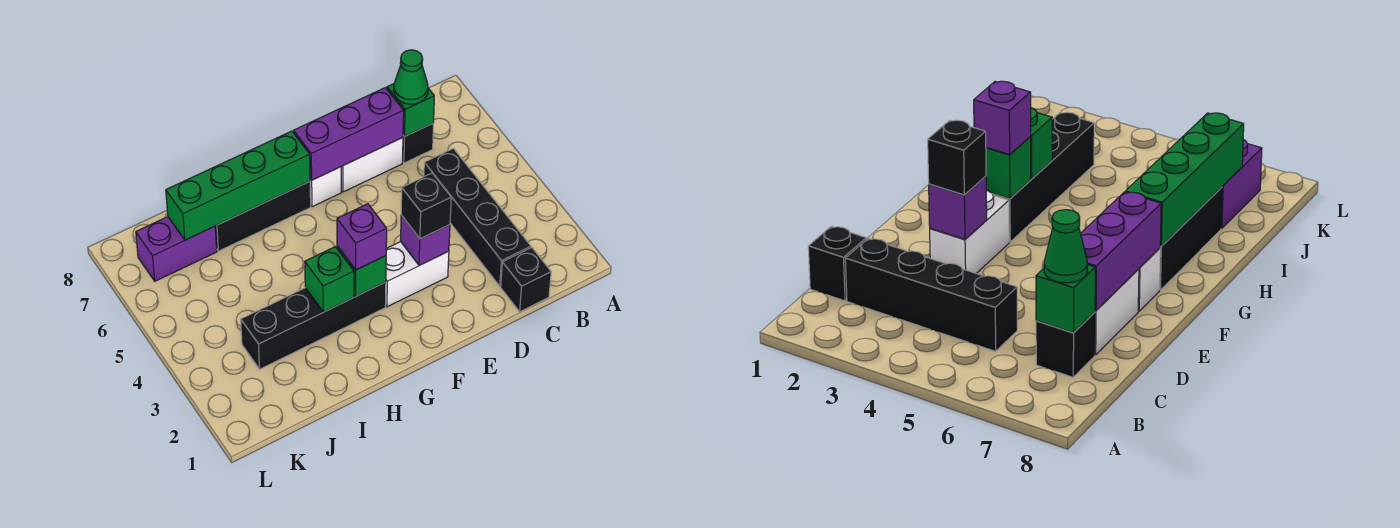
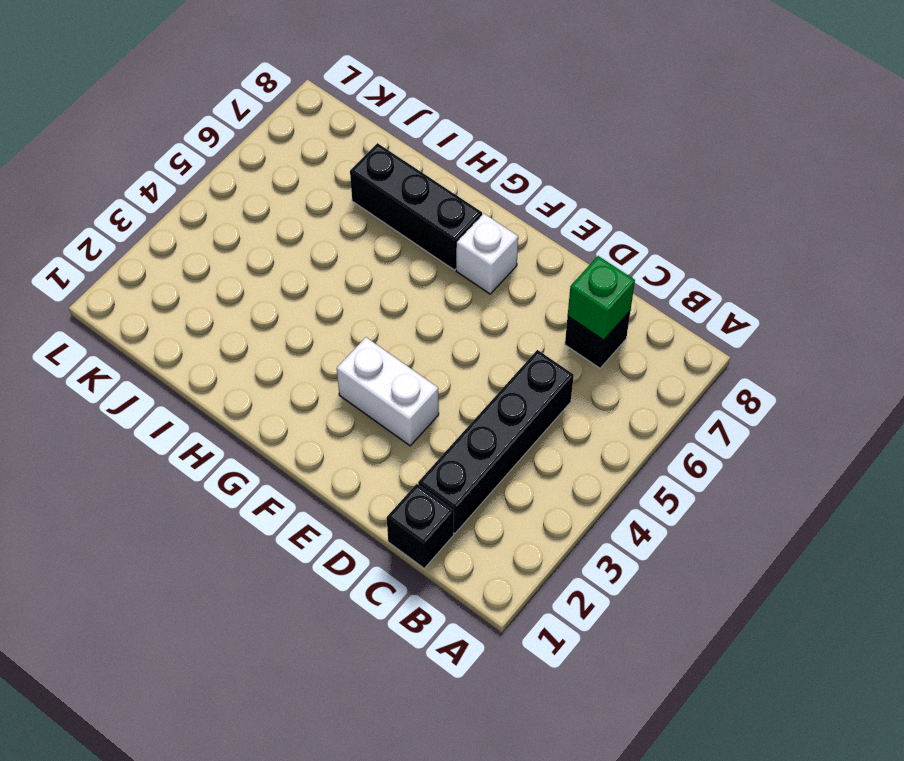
none -> white brick D7:E7 level 1
none -> black brick G3:J3 level 1
none -> purple brick J7:K7 level 1

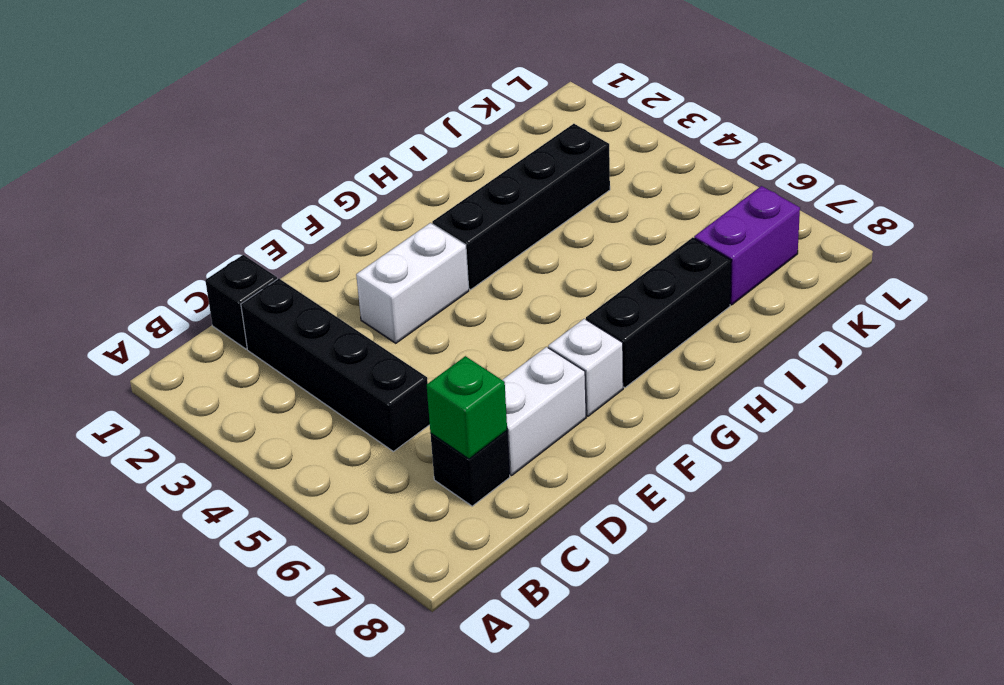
none -> purple brick D7:F7 level 2
none -> purple brick E3 level 2
none -> green brick G3 level 2

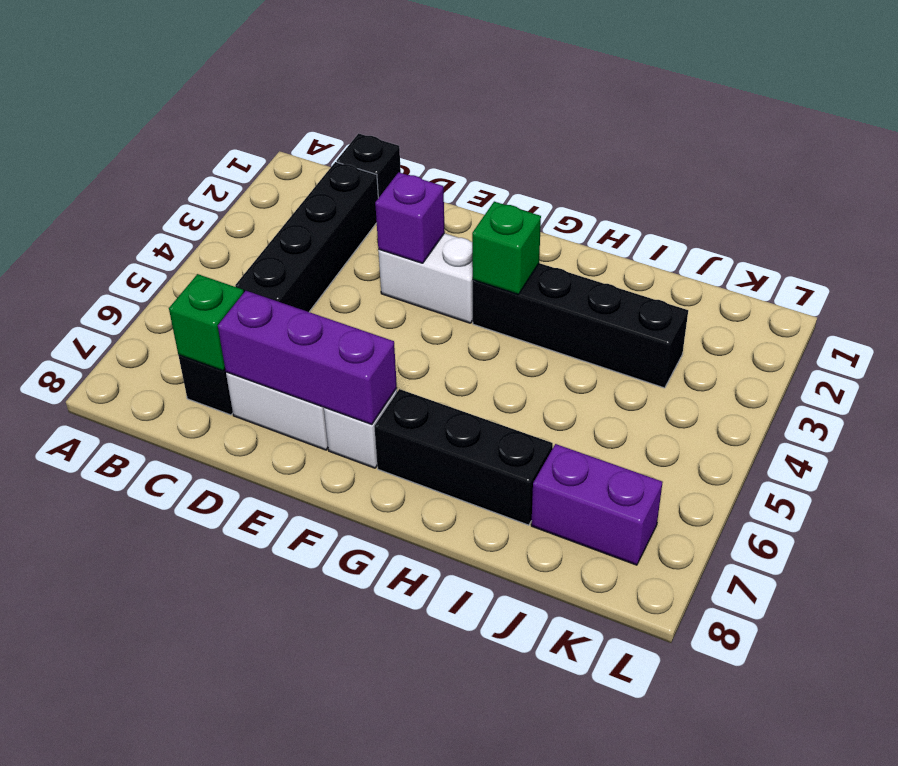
none -> green brick G7:J7 level 2
none -> green brick H3 level 2
none -> green cone C7 level 3

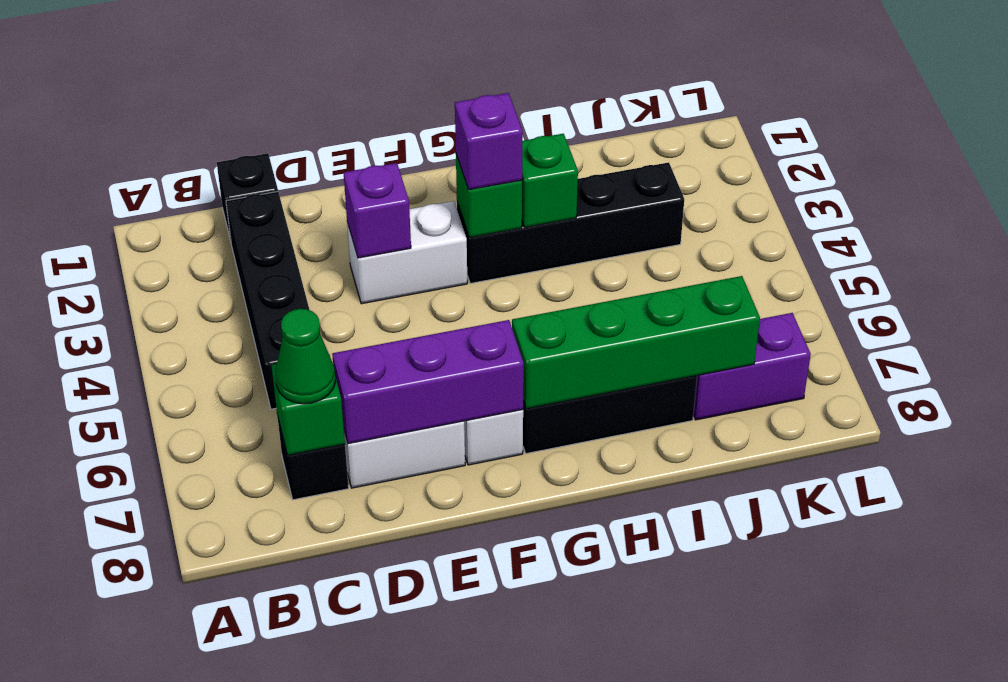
none -> black brick E3 level 3

